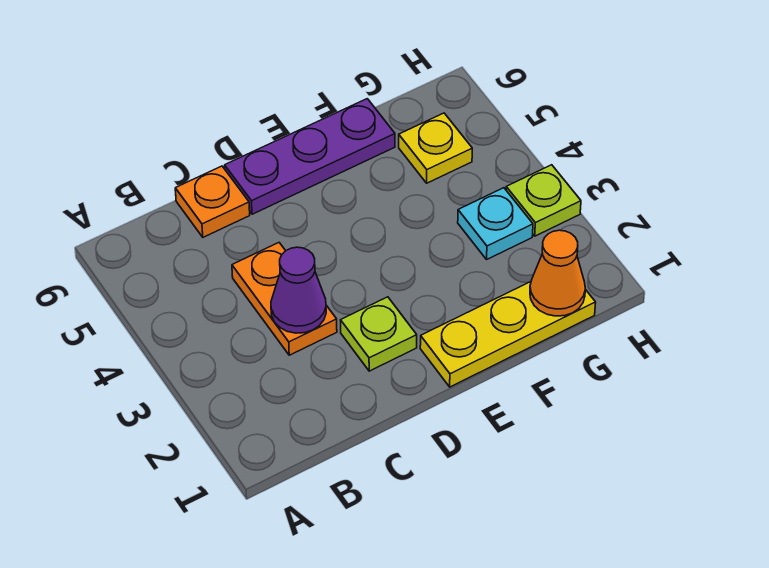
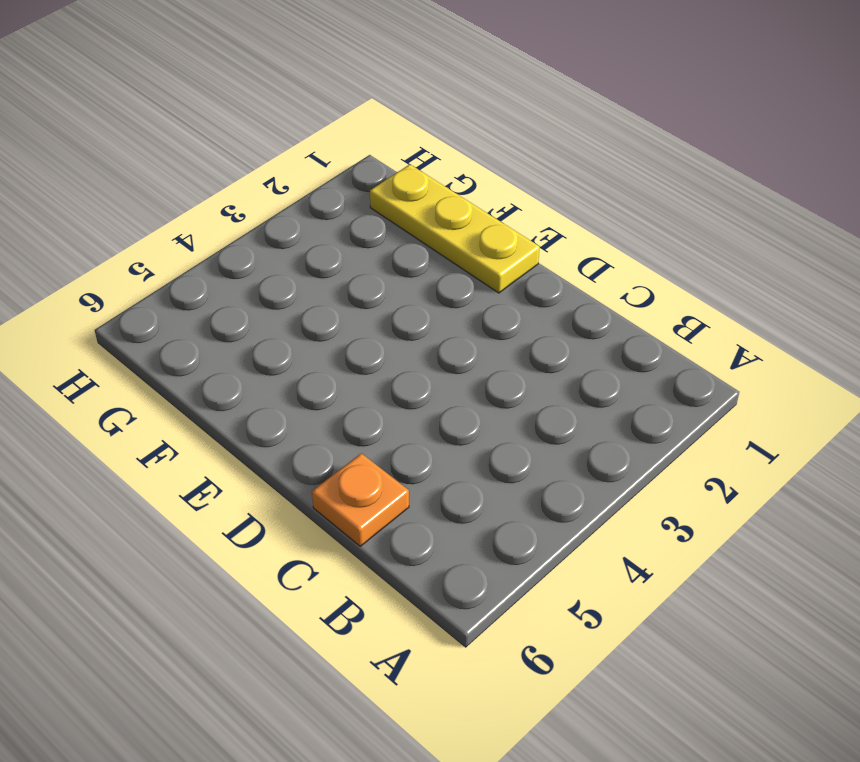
none -> orange plate C3:C4 level 1
none -> lime plate D2 level 1

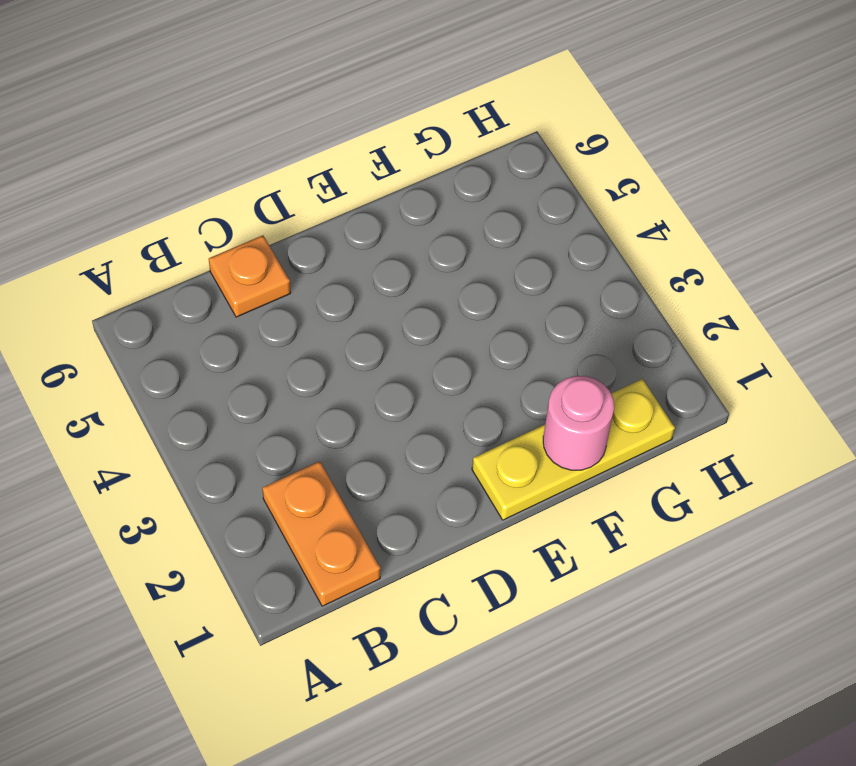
orange plate B1:B2 level 1 -> orange plate C3:C4 level 1
pink round brick F1 level 2 -> none
none -> lime plate D2 level 1
none -> purple plate D6:F6 level 1

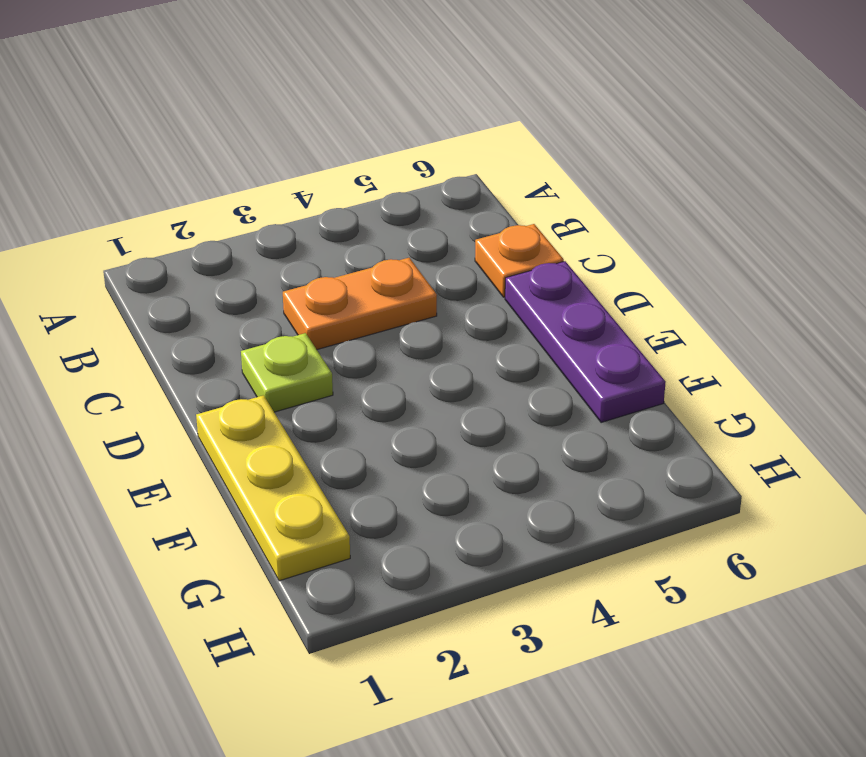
none -> cyan plate G3 level 1
none -> yellow plate G5 level 1

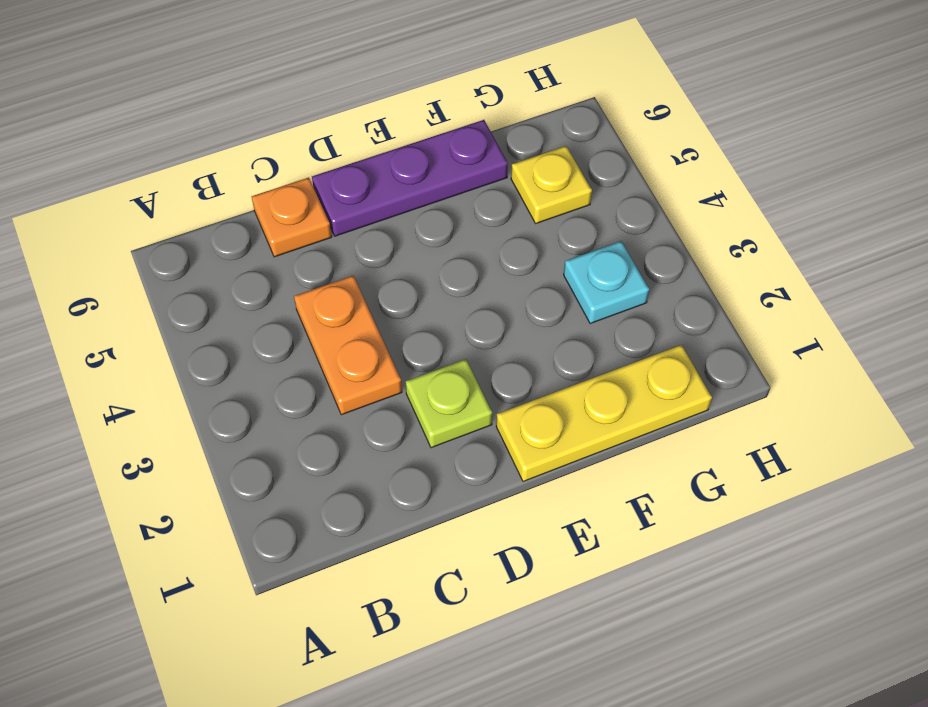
none -> lime plate H3 level 1
none -> purple cone C3 level 2

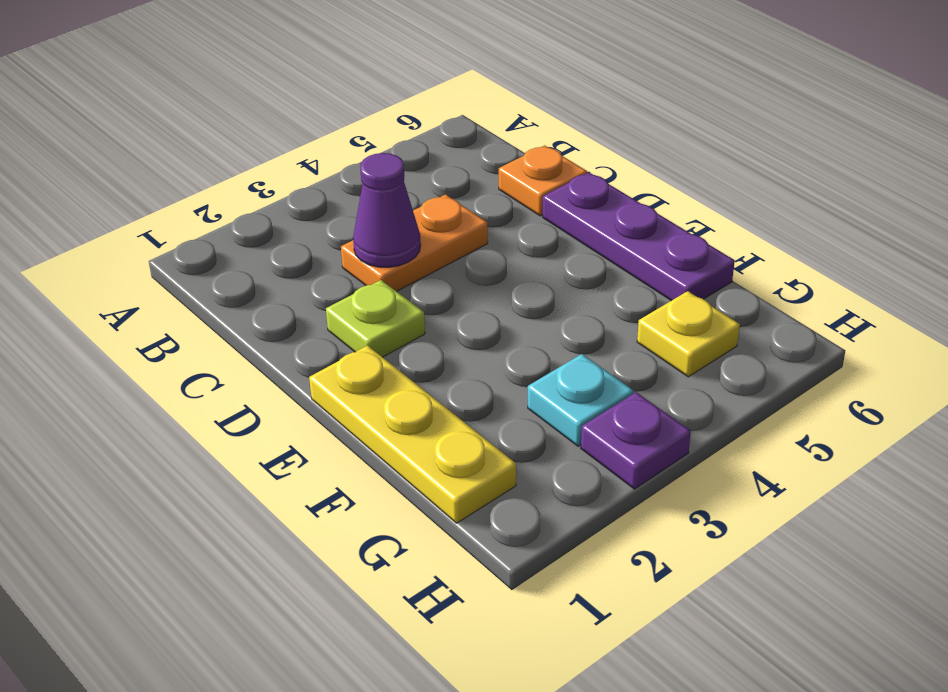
purple plate H3 level 1 -> lime plate H3 level 1
none -> orange cone G1 level 2

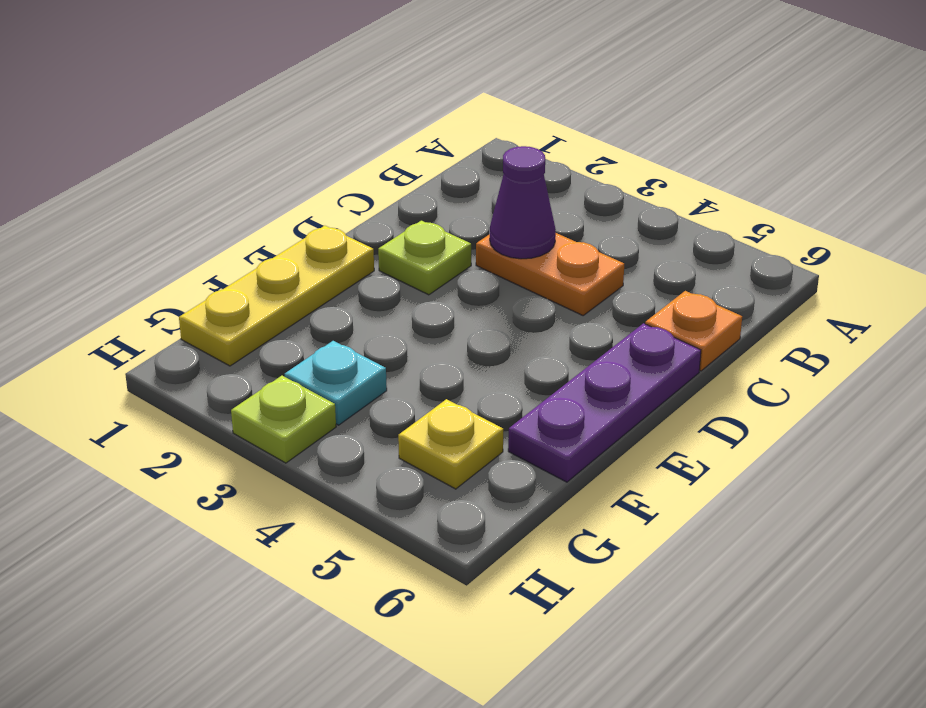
none -> orange cone G1 level 2

